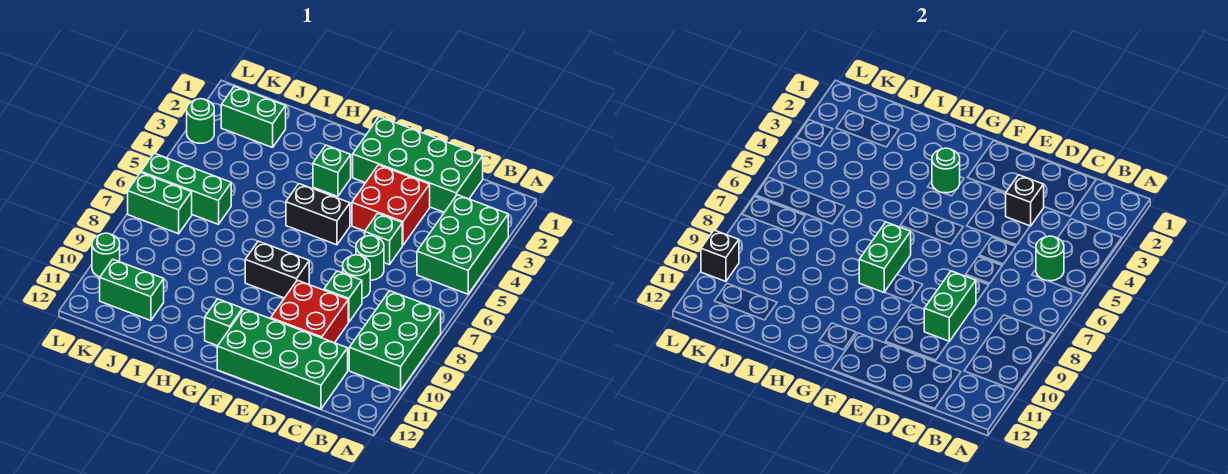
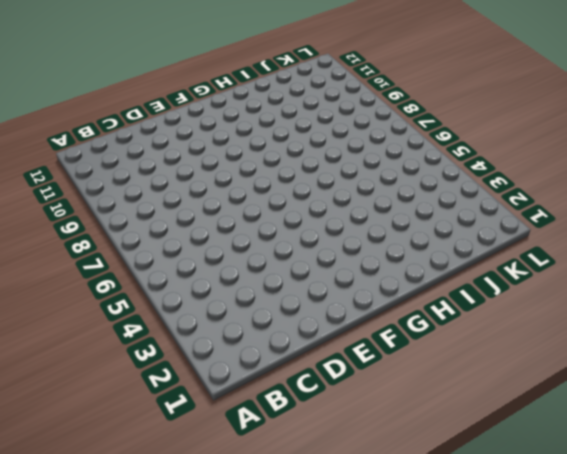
none -> green brick A3:B5 level 1
none -> green brick A8:B10 level 1
none -> green brick C1:F2 level 1

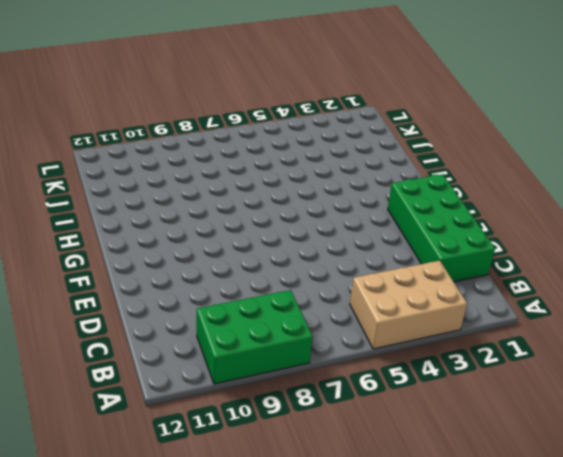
tan brick A3:B5 level 1 -> green brick A3:B5 level 1
none -> green brick C11:F12 level 1
none -> red brick D3:E4 level 1
none -> green brick D5 level 1

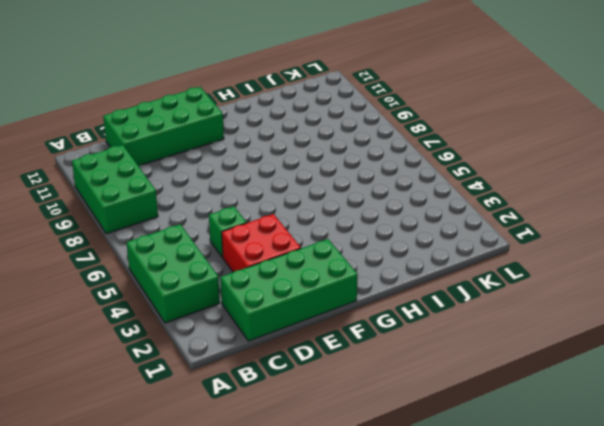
none -> green round brick D6 level 1
none -> green round brick D7 level 1
none -> green brick D8 level 1

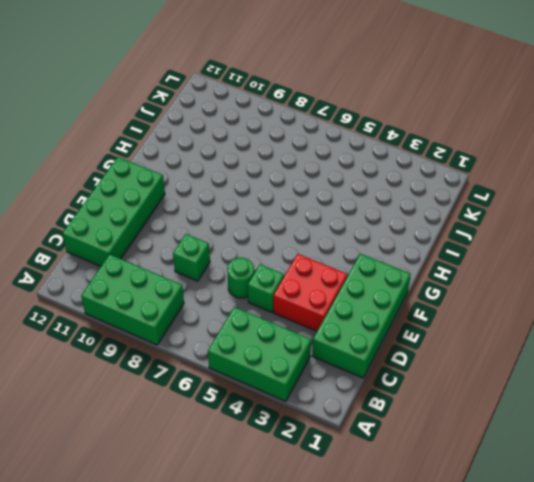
none -> green round brick D7 level 1
none -> red brick D9:E10 level 1
none -> black brick F5:G5 level 1

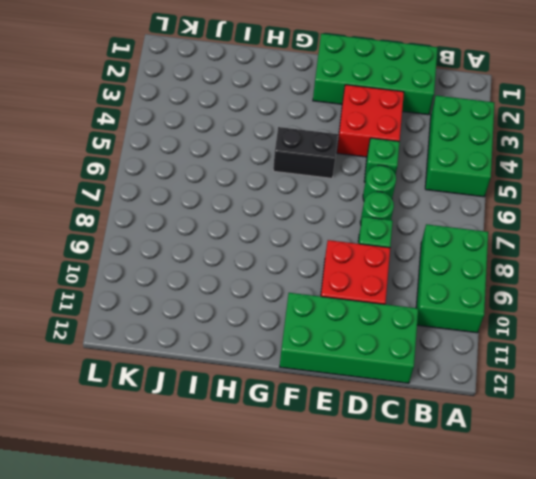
none -> black brick F8:G8 level 1
none -> green brick G3 level 1
none -> green brick G11 level 1

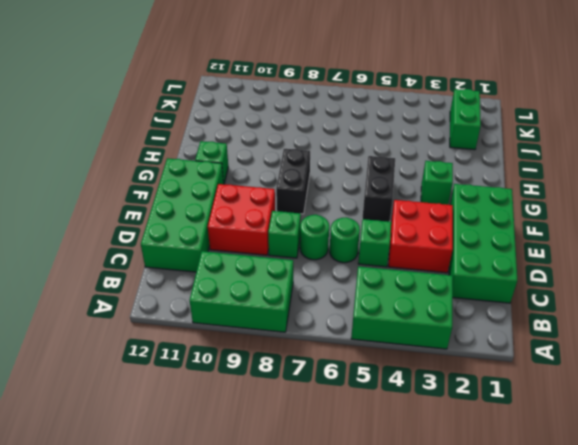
none -> green brick J6:L6 level 1
none -> green brick J11:K11 level 1
none -> green brick K7:L7 level 1

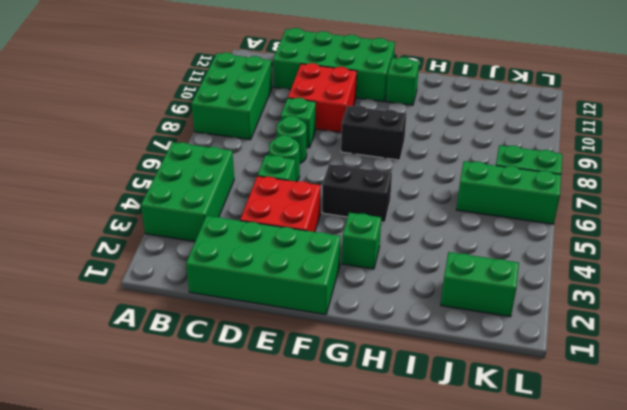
none -> green brick J11:K11 level 1
none -> green round brick L3 level 1
none -> green round brick L10 level 1

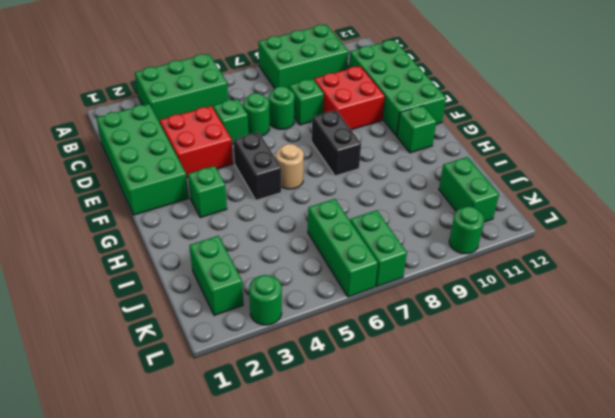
tan round brick G6 level 1 -> none
none -> green round brick B5 level 2
none -> black brick D3 level 2
none -> green brick D8:D9 level 2

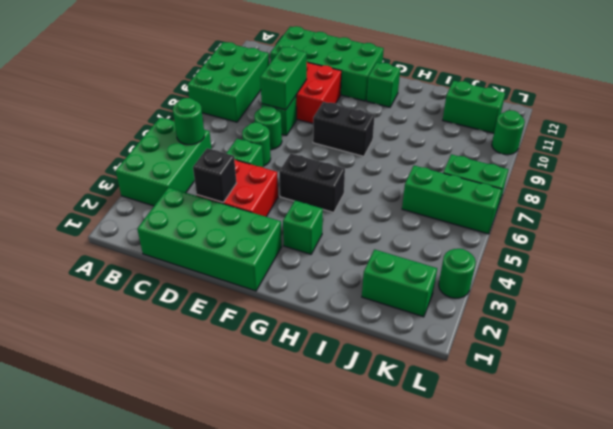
none -> green round brick G3 level 2
none -> green brick G7:G8 level 2
none -> black brick L10 level 2

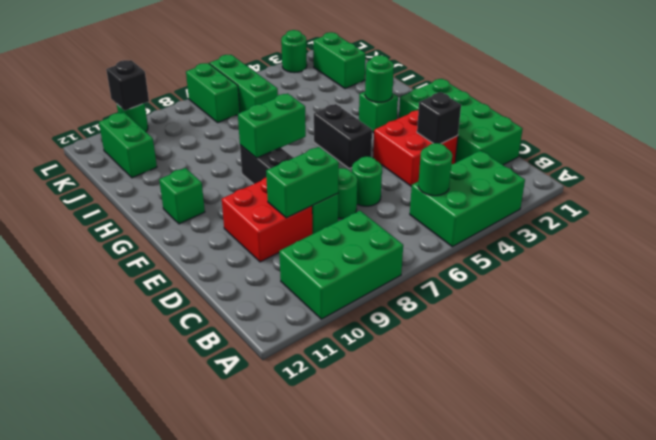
none -> green brick C11:F12 level 1
none -> green brick D5 level 1

